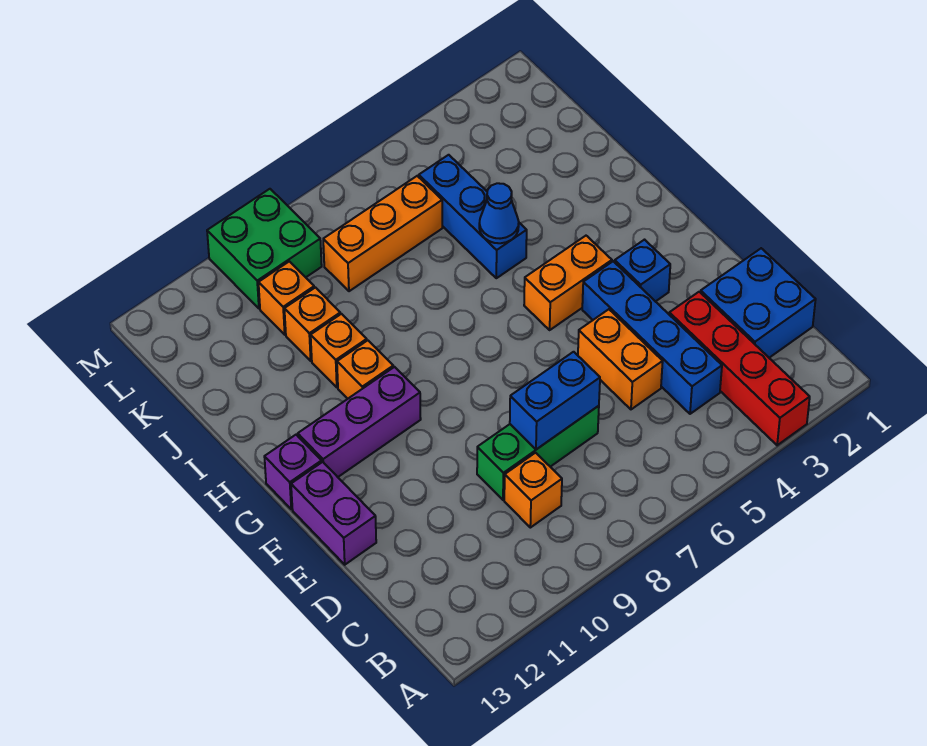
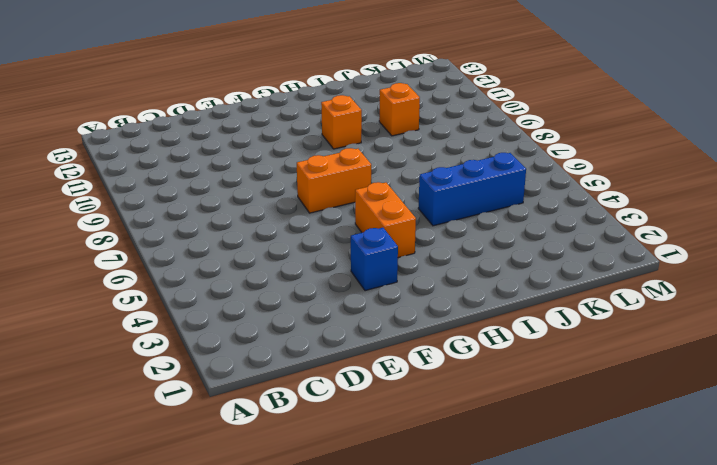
orange brick F7:G7 level 1 -> orange brick D5:E5 level 1
none -> red brick A3:D3 level 1
none -> blue brick C1:D2 level 1
none -> blue brick C4:F4 level 1

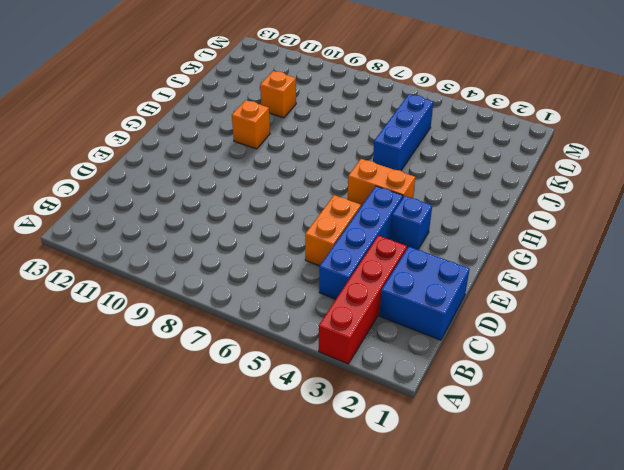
none -> orange brick C9 level 1
none -> green brick D7:D9 level 1
none -> purple brick E13:F13 level 1

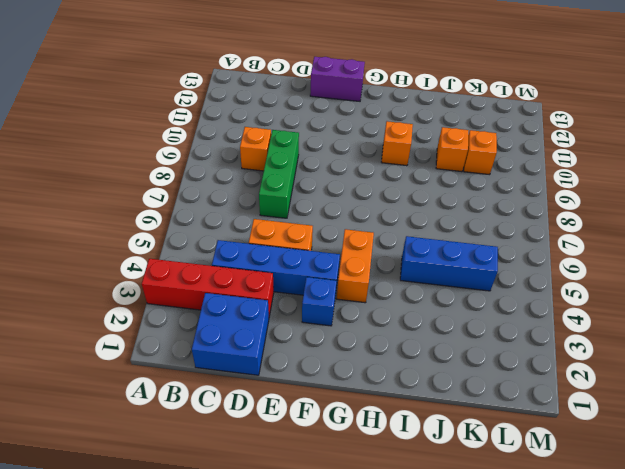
none -> purple brick G10:G12 level 1
none -> purple brick G13 level 1
none -> orange brick I10 level 1

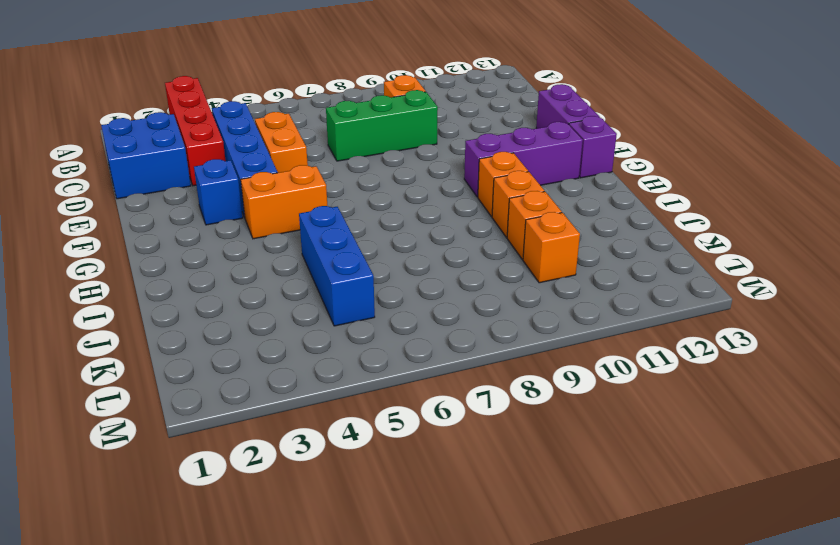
none -> orange brick K6:K8 level 1
none -> green brick L9:M10 level 1
none -> blue brick D7:D8 level 2

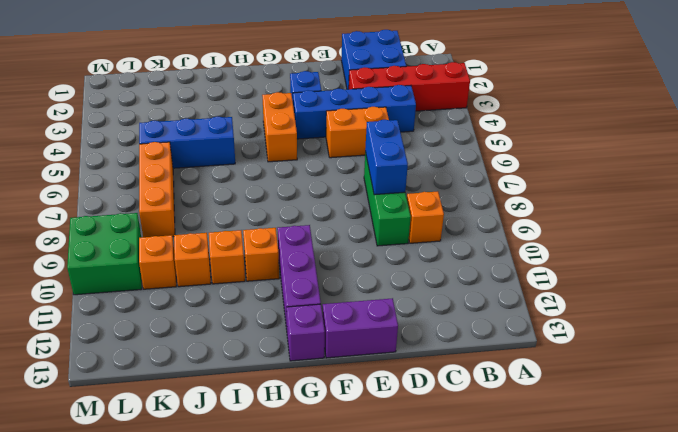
none -> blue cone I5 level 2

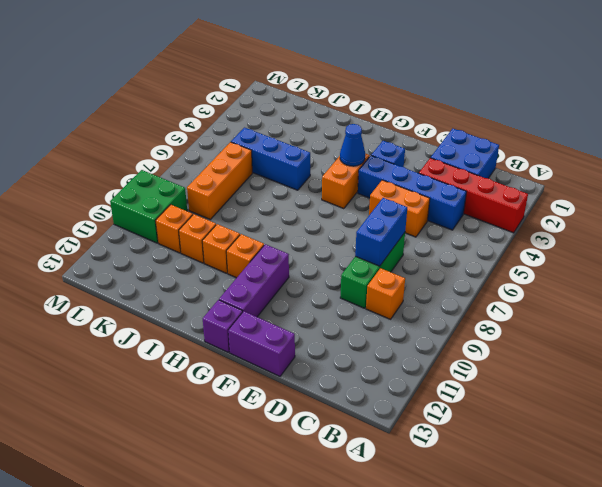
blue cone G4 level 2 -> blue cone I5 level 2

